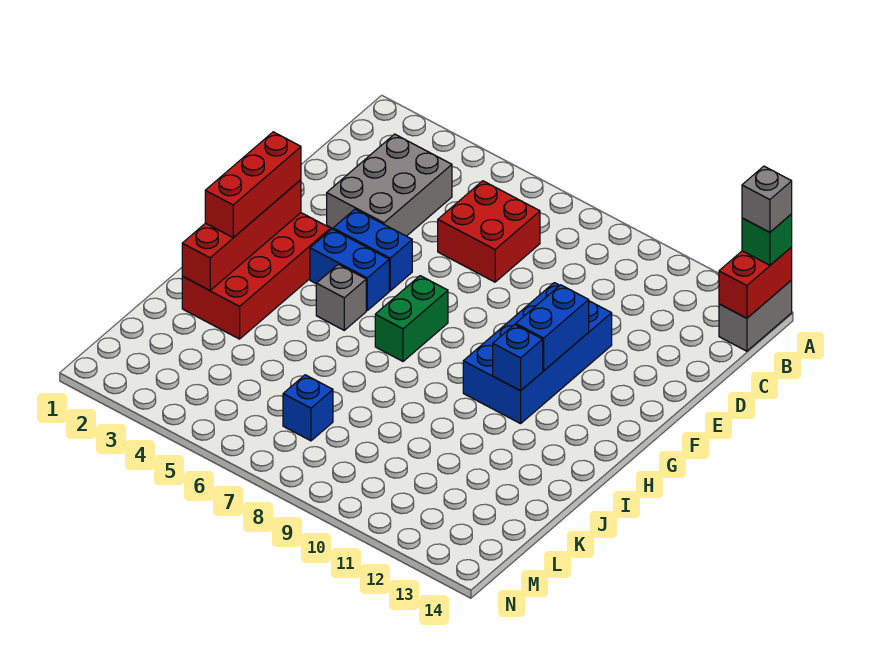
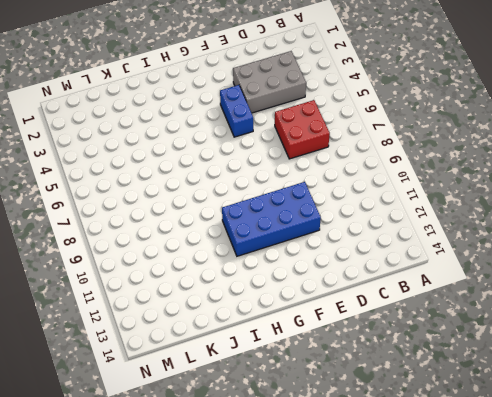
none -> grey brick A14:B14 level 1
none -> red brick G2:J3 level 1
none -> blue brick G4:G5 level 1

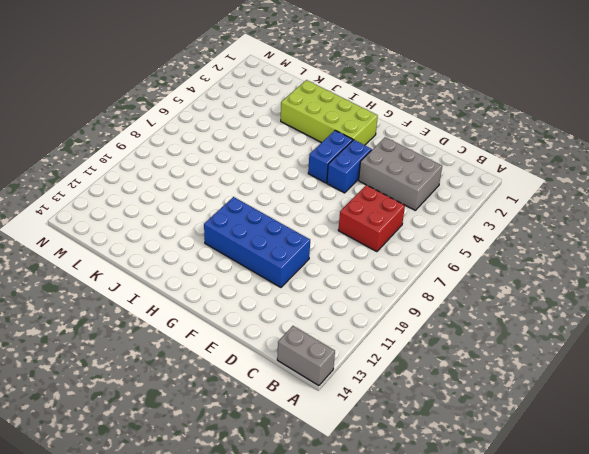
lime brick G2:J3 level 1 -> red brick G2:J3 level 1
none -> green brick G7:H7 level 1
none -> grey brick H5 level 1
none -> blue brick L7 level 1

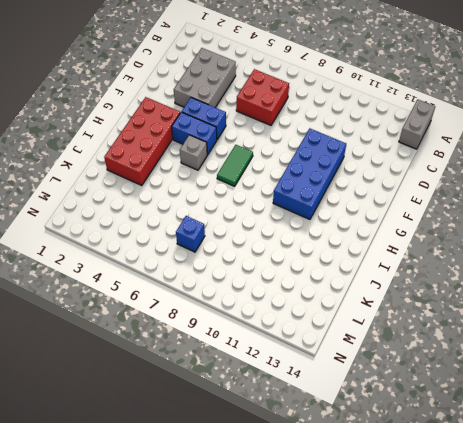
green tile G7:H7 level 1 -> green brick G7:H7 level 1
none -> red brick A14:B14 level 2
none -> blue brick F11:G11 level 2
none -> red brick G2:J2 level 2

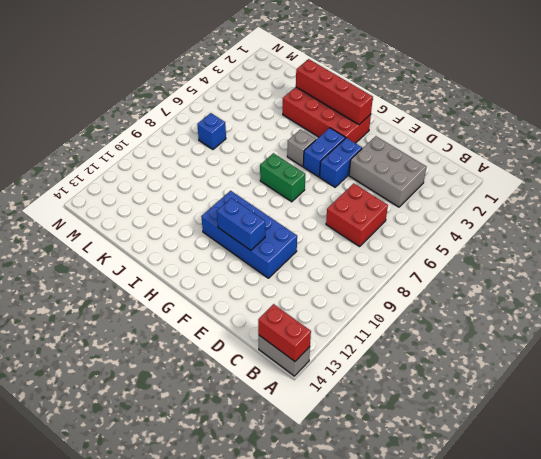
none -> blue brick H11 level 2
none -> green brick A14 level 3
none -> red brick G2:I2 level 3

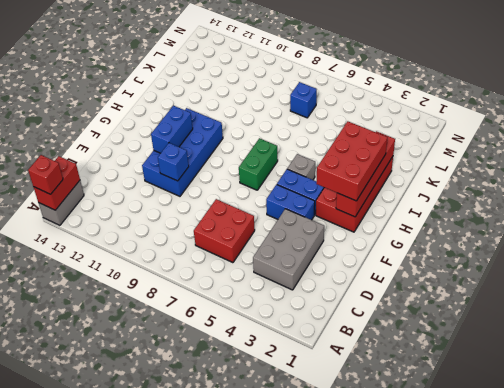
red brick A14 level 3 -> green brick A14 level 3
blue brick E10 level 2 -> blue brick H11 level 2
red brick G2:I3 level 3 -> red brick G2:I2 level 3
none -> grey brick A14 level 4

